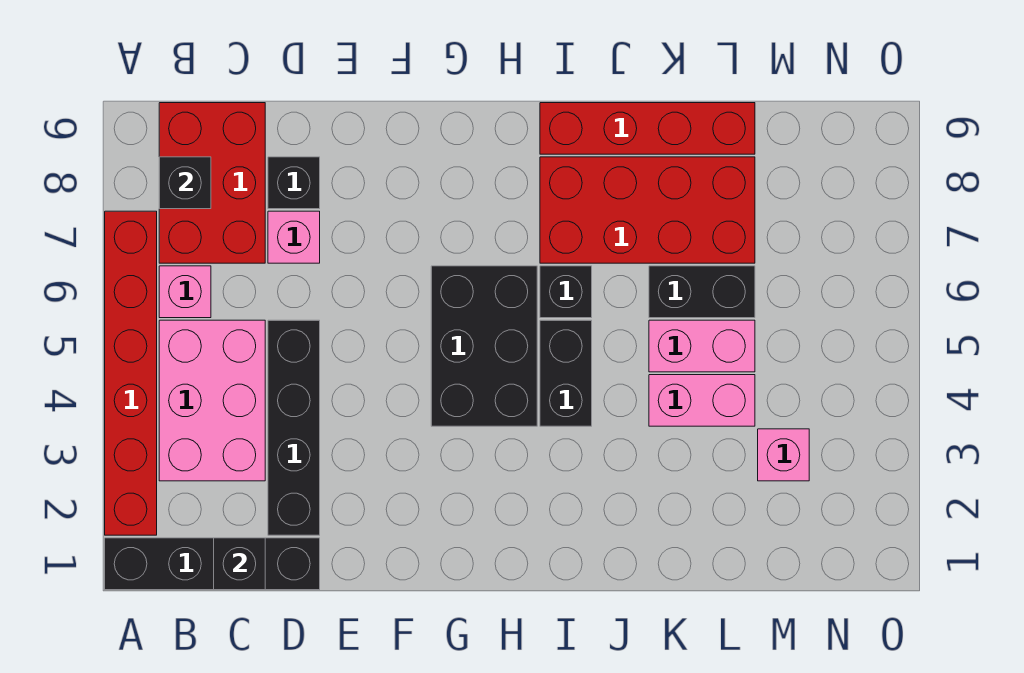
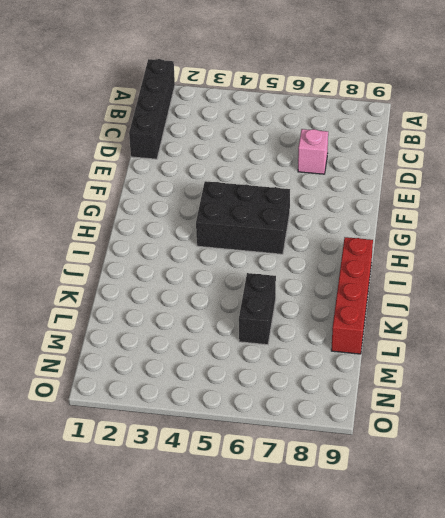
none -> red brick A2:A7 level 1
none -> pink brick B3:C5 level 1
none -> pink brick B6 level 1

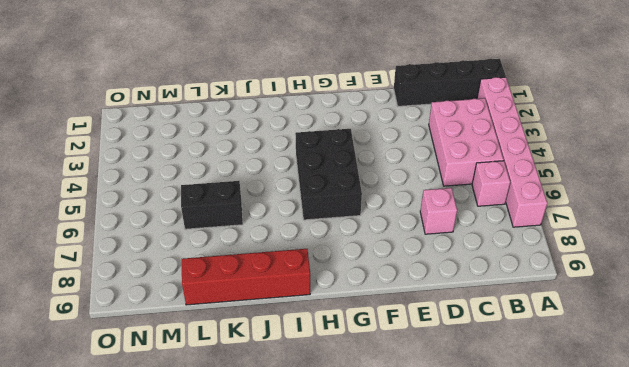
pink brick A2:A7 level 1 -> red brick A2:A7 level 1
none -> red brick B7:C9 level 1
none -> black brick D2:D5 level 1
none -> black brick D8 level 1

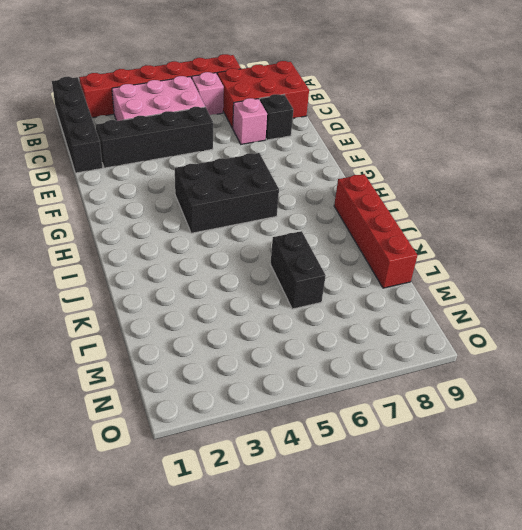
none -> black brick I4:I5 level 1
none -> black brick I6 level 1
none -> red brick I7:L8 level 1

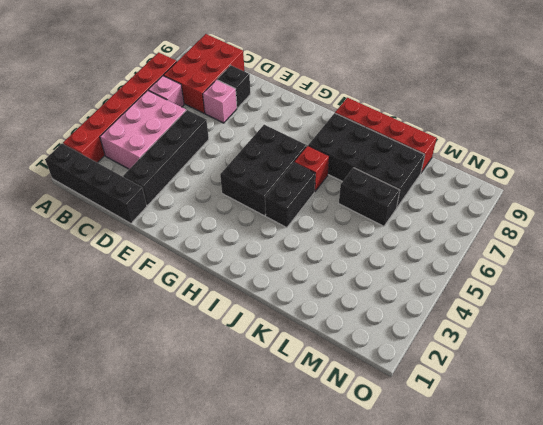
red brick I6 level 1 -> black brick I6 level 1
black brick I7:L8 level 1 -> red brick I7:L8 level 1
none -> pink brick K4:L4 level 1
none -> pink brick K5:L5 level 1
none -> pink brick M3 level 1

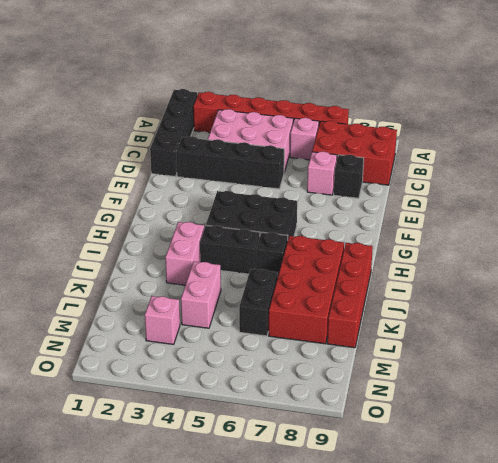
pink brick I3:J3 level 1 -> pink brick K5:L5 level 1
none -> black brick B8 level 2
none -> black brick C1 level 2

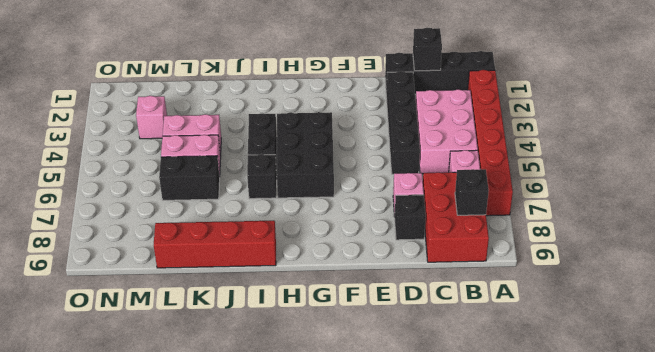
none -> red brick I7:L8 level 1

